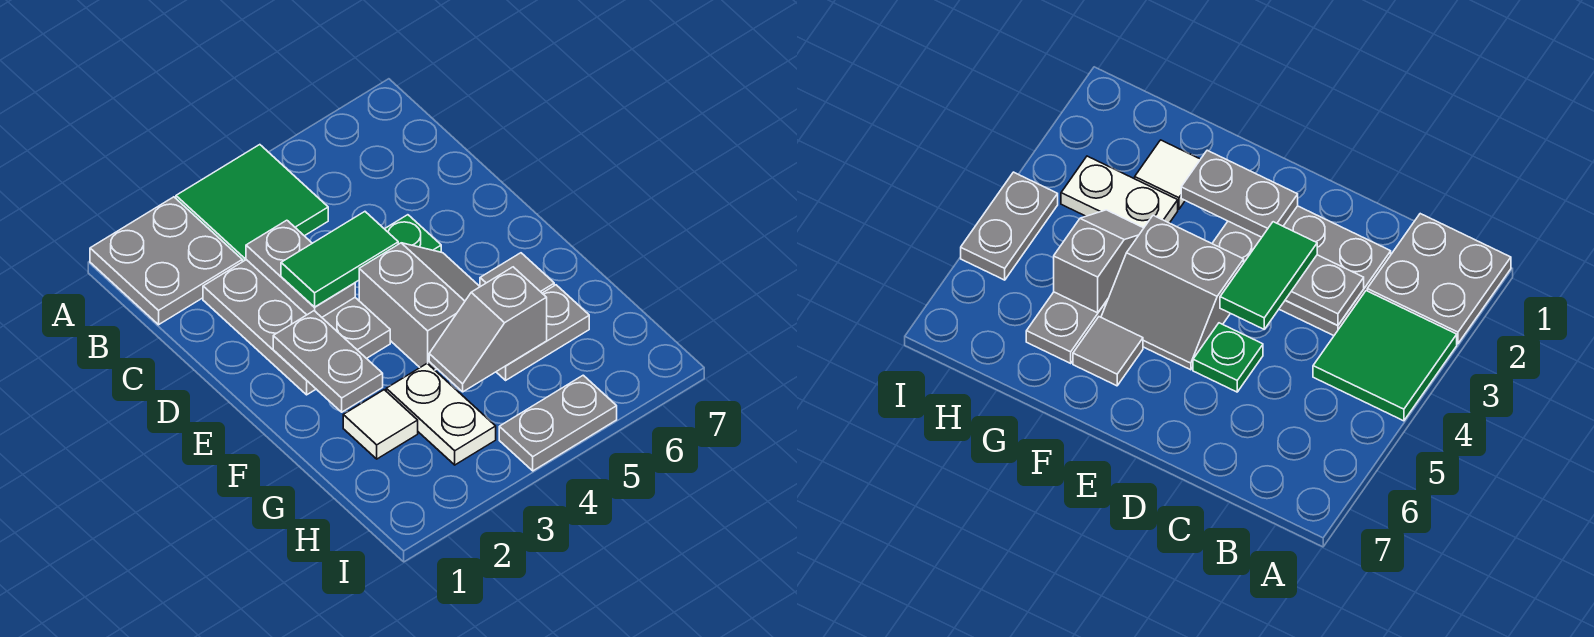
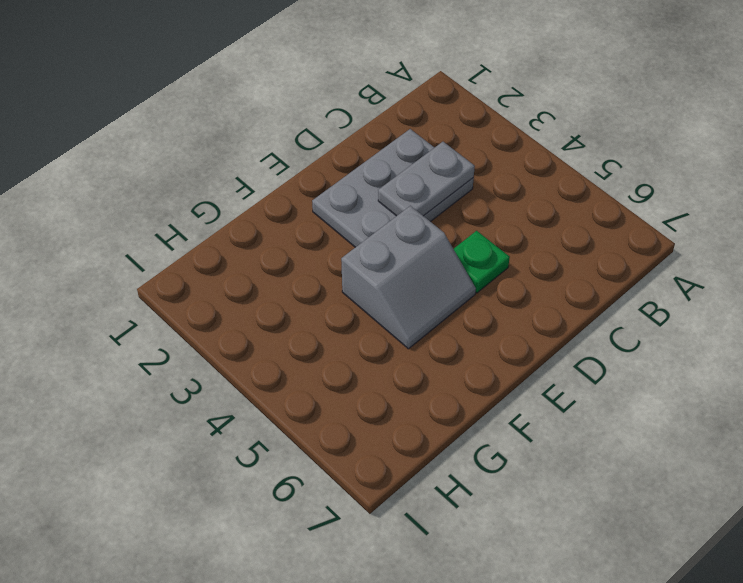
none -> grey plate A1:B2 level 1
none -> green tile A3:B4 level 1
none -> grey tile F6 level 1

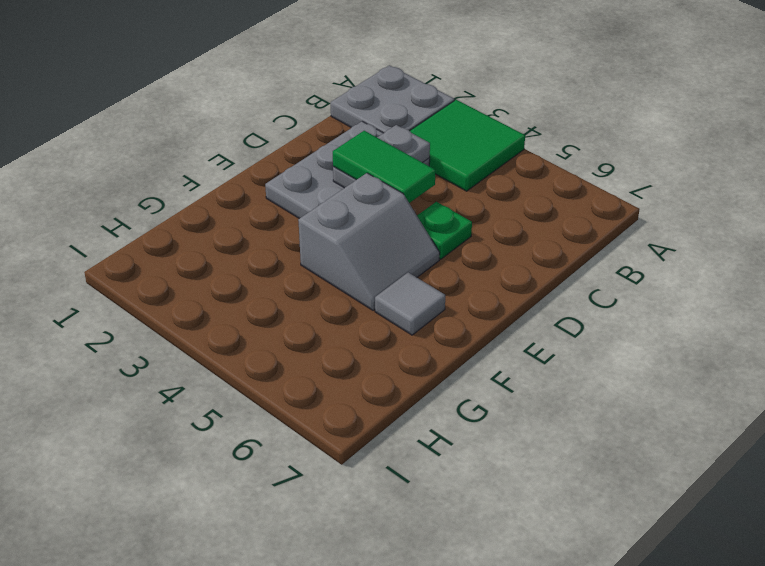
none -> white tile G2 level 1
none -> white plate G3:H3 level 1
none -> grey plate G5:G6 level 1

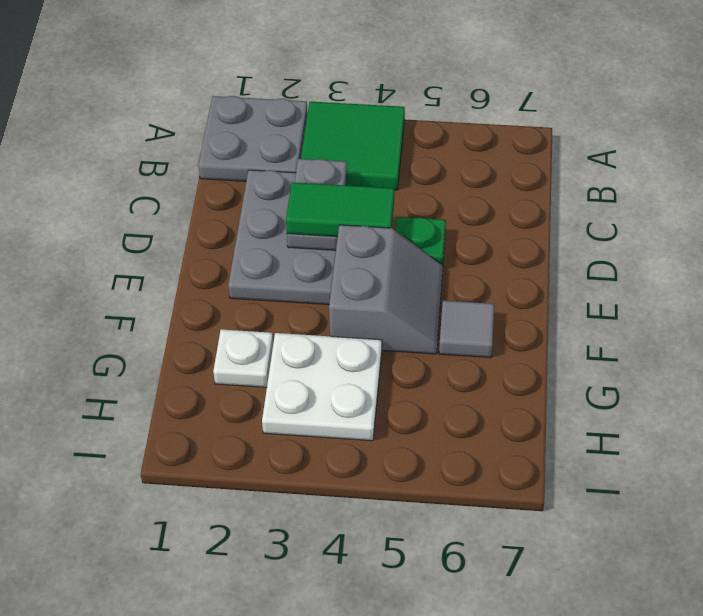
white plate G2 level 1 -> white tile G2 level 1
white plate G3:H4 level 1 -> white plate G3:H3 level 1
none -> grey plate G5:G6 level 1
none -> grey plate I4:I5 level 1
none -> grey plate E2:F2 level 2

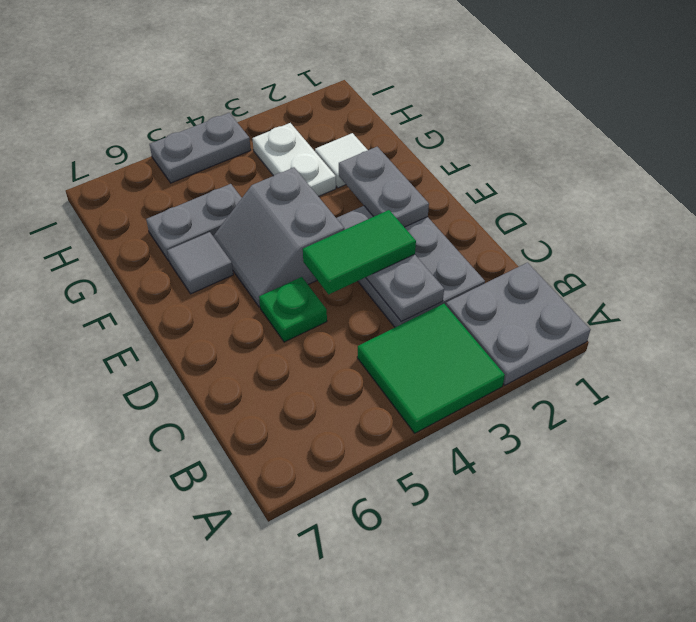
none -> grey slope G4:G5 level 2 top 5

